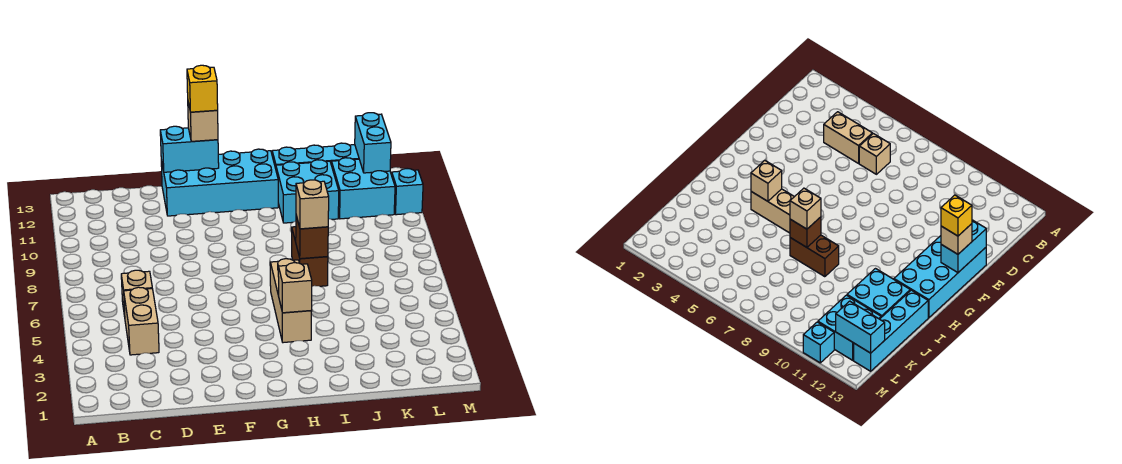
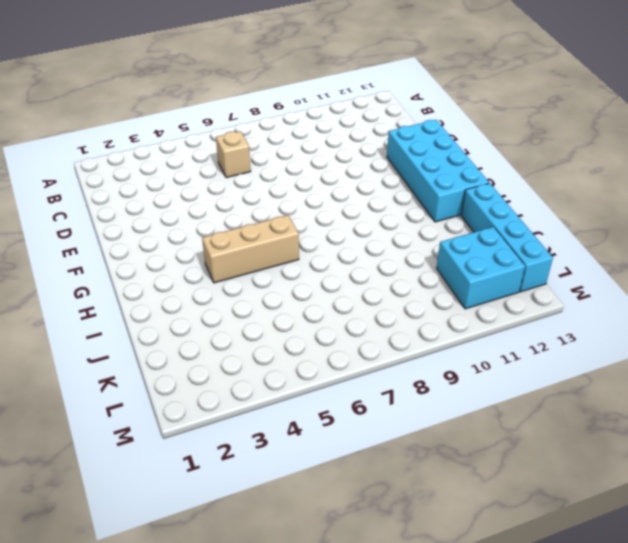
none -> tan brick C4:C5 level 1
none -> brown brick I7:I8 level 1
none -> cyan brick I11:J12 level 1

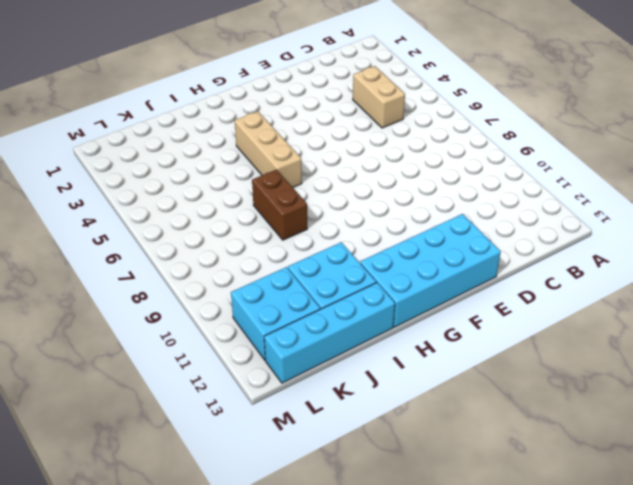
none -> tan brick C6 level 1
none -> cyan brick M11 level 1
none -> cyan brick E13:F13 level 2

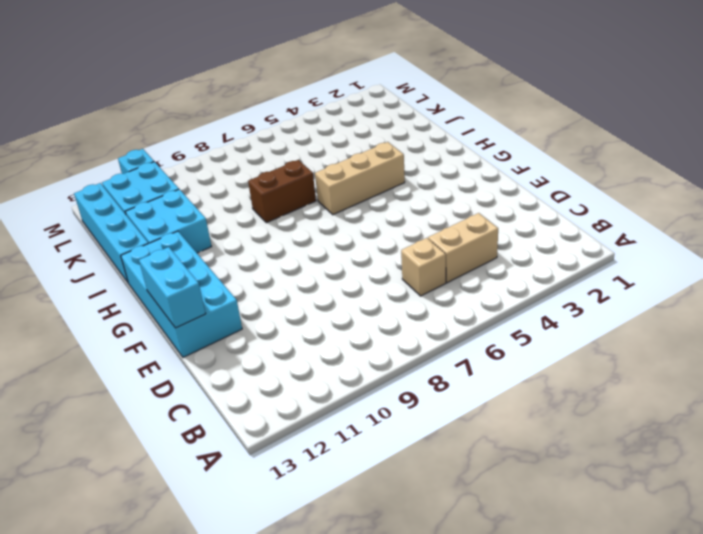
none -> tan brick H4 level 2
none -> brown brick I7 level 2
none -> cyan brick L12:L13 level 2

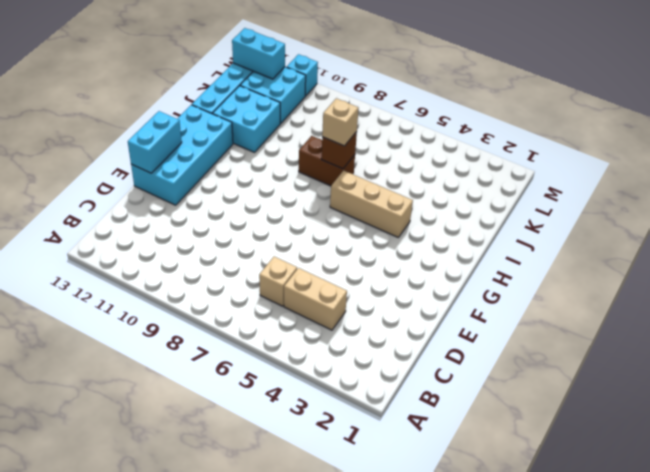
none -> tan brick H4 level 2
none -> tan brick F13 level 3
none -> yellow brick F13 level 4

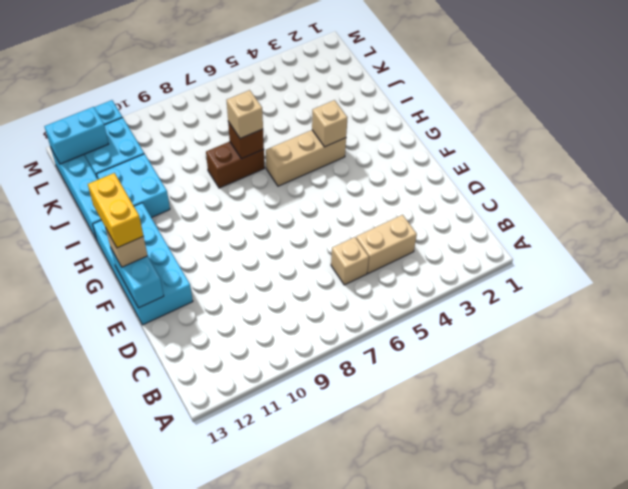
yellow brick F13:G13 level 4 -> yellow brick F13 level 4

